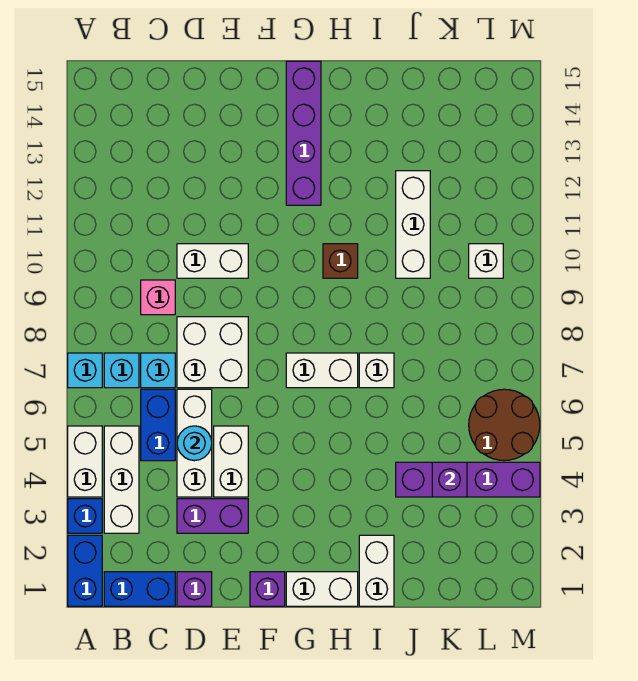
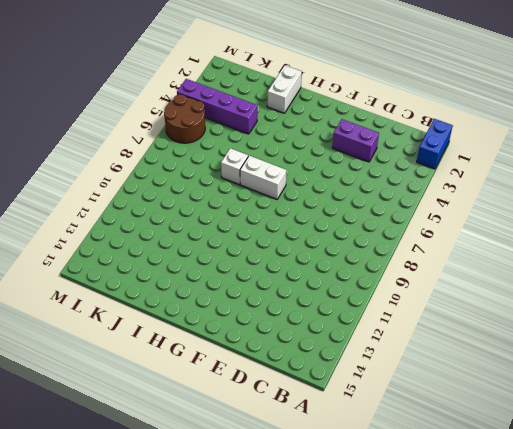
none -> blue brick A3 level 1
none -> white brick A4:A5 level 1
none -> cyan brick A7 level 1

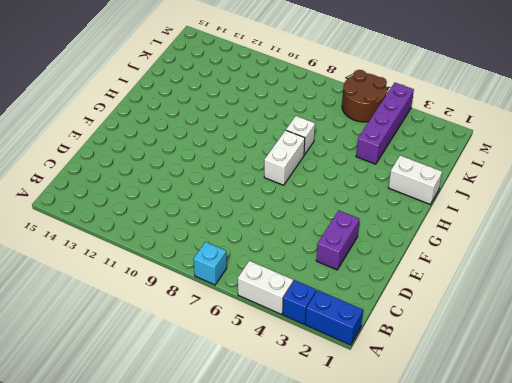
none -> blue brick B1:C1 level 1
none -> white brick B3:B5 level 1
none -> cyan brick B7 level 1

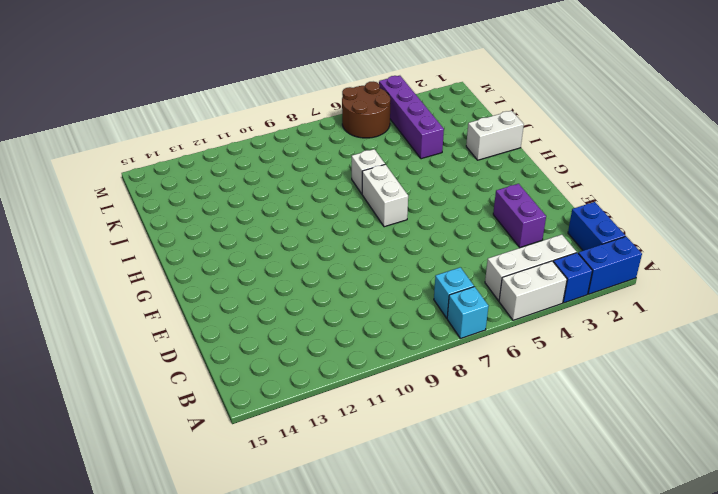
none -> blue brick C5:C6 level 1
none -> cyan brick C7 level 1
none -> pink brick C9 level 1

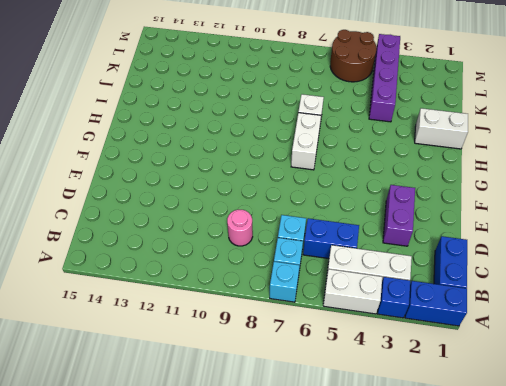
pink round brick C9 level 1 -> pink brick C9 level 1
none -> purple brick D1 level 1
none -> white brick D4:D6 level 1
none -> white brick D7:E8 level 1

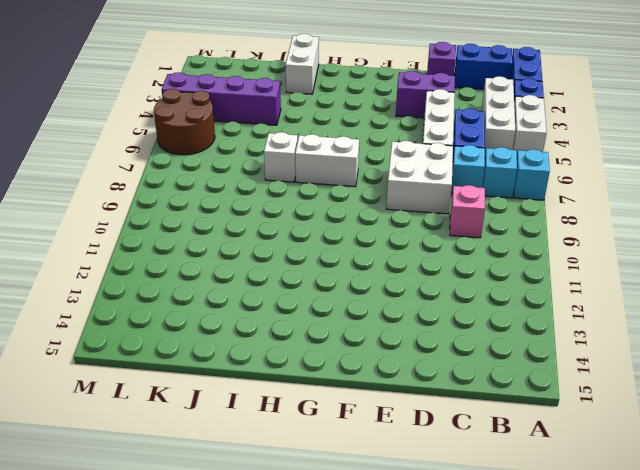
none -> white brick D10:E10 level 1
none -> white brick E4:E5 level 1
none -> purple brick F1 level 1

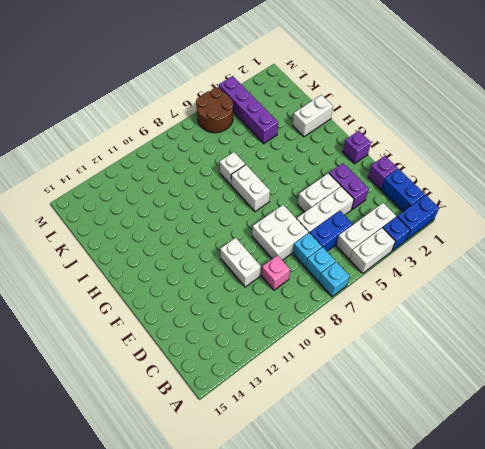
none -> white brick G1:H1 level 1
none -> purple brick G12:G15 level 1
none -> brown brick H10 level 1

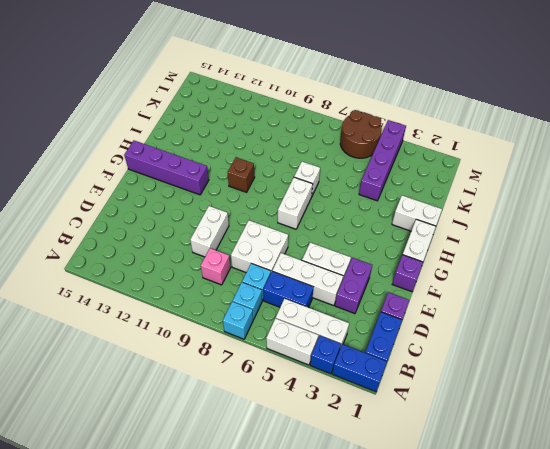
none -> white brick J10:J12 level 1
none -> white brick L10 level 1
none -> cyan round brick D5 level 2

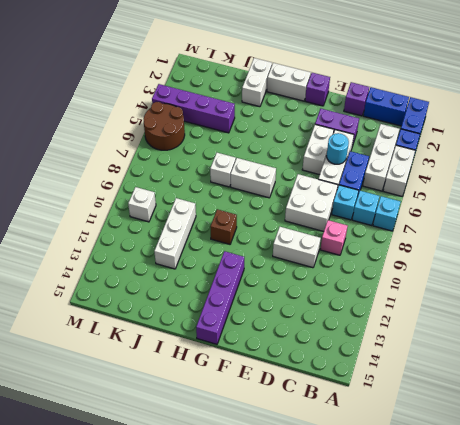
none -> purple brick K4 level 2

